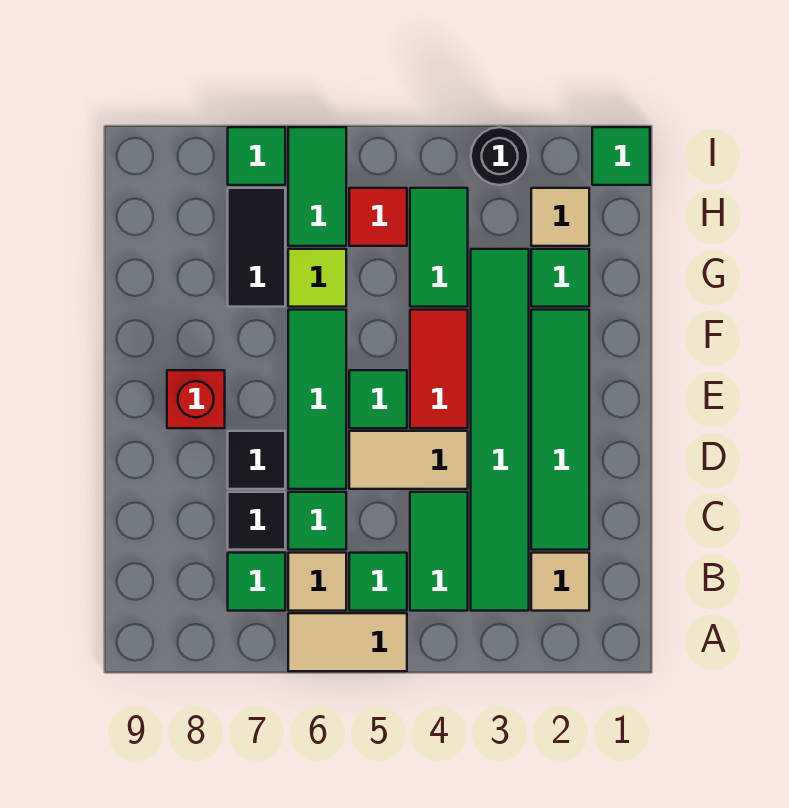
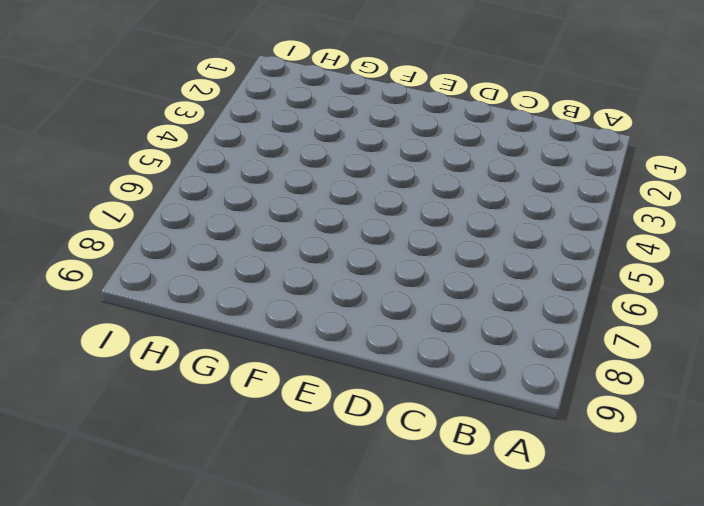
none -> tan tile A5:A6 level 1
none -> tan tile B2 level 1
none -> green tile B3:G3 level 1

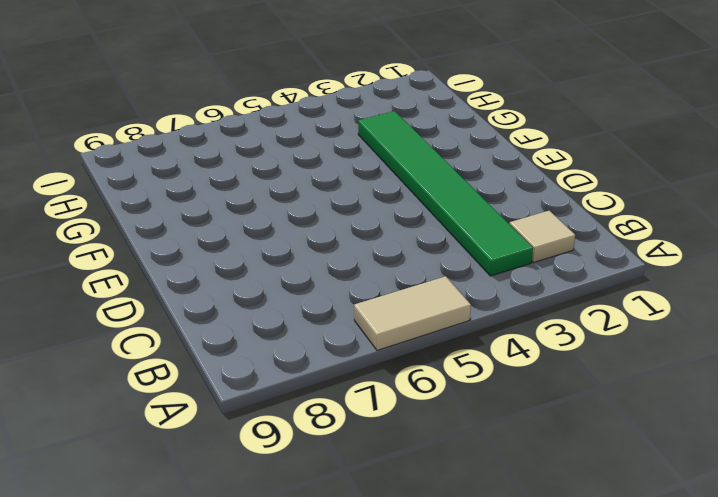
none -> green tile B4:C4 level 1
none -> green tile B5 level 1
none -> tan tile B6 level 1

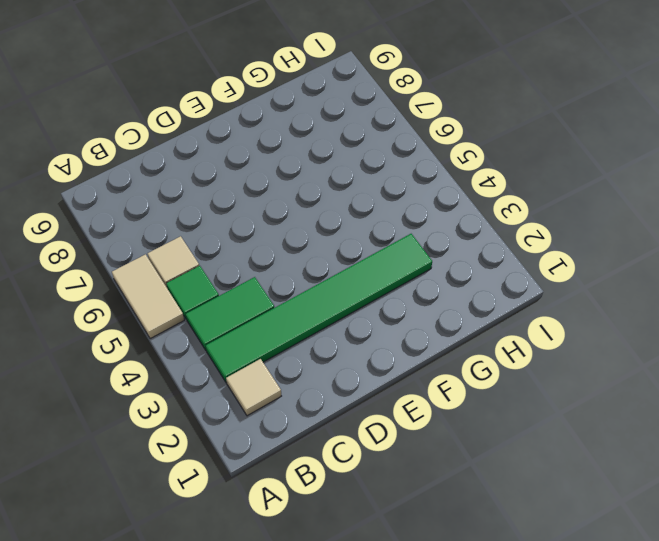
none -> green tile B7 level 1
none -> green tile C2:F2 level 1
none -> green tile C6 level 1

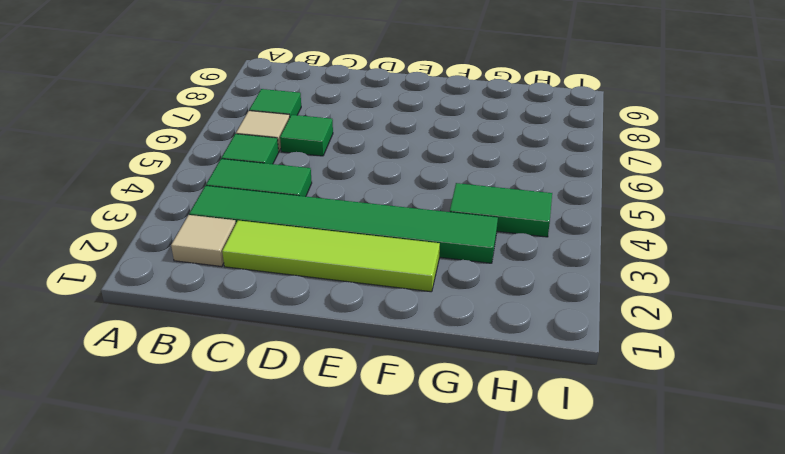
lime tile C2:F2 level 1 -> green tile C2:F2 level 1
none -> tan tile A5:A6 level 1
none -> black tile C7 level 1
none -> tan tile D4:D5 level 1

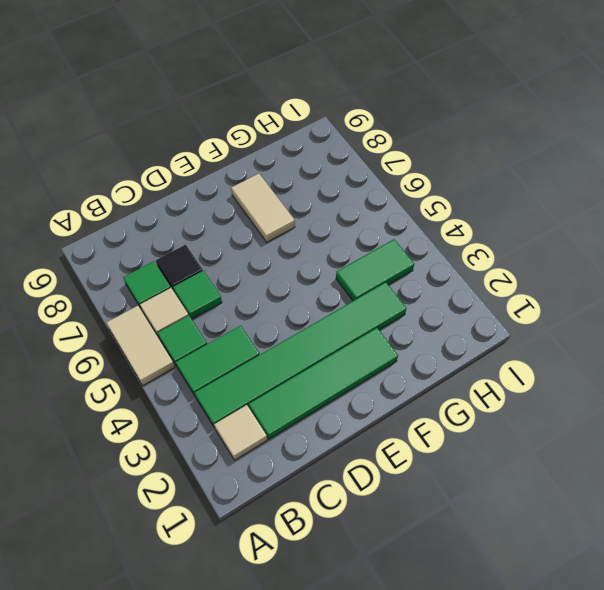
tan tile F7:F8 level 1 -> tan tile D4:D5 level 1
none -> green tile D6:F6 level 1
none -> black tile D7 level 1
none -> red tile E4:F4 level 1

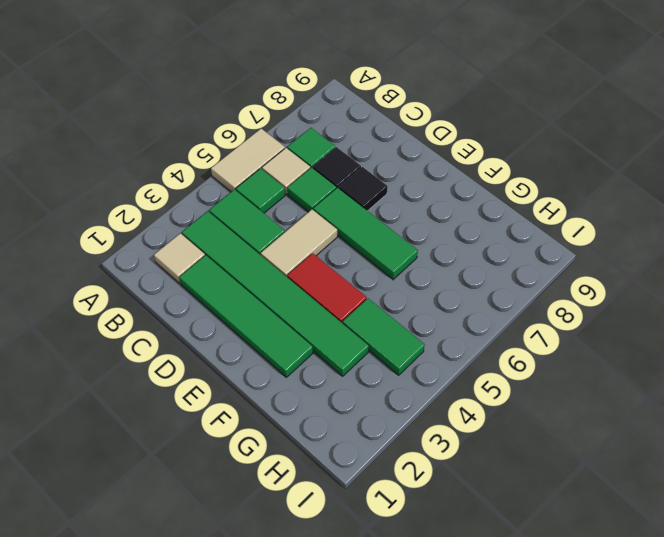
none -> green tile E5 level 1
none -> red brick E8 level 1
none -> green tile G2 level 1

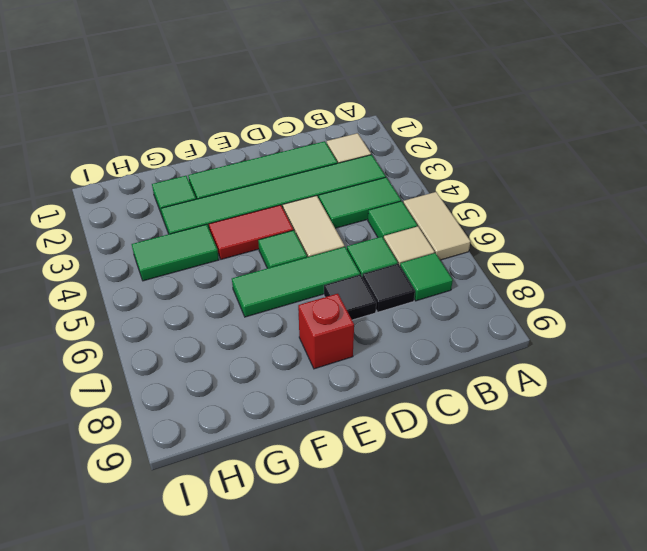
none -> lime tile G6 level 1
none -> black tile G7:H7 level 1
none -> tan tile H2 level 1

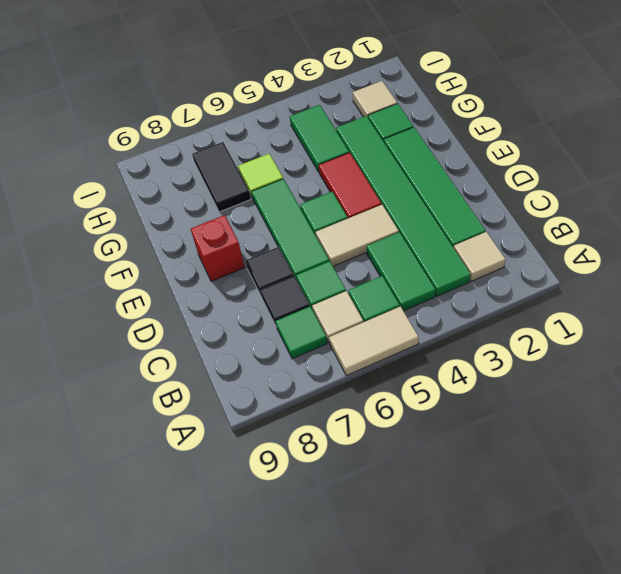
none -> red tile H5 level 1
none -> green tile H6:I6 level 1
none -> green tile I1 level 1

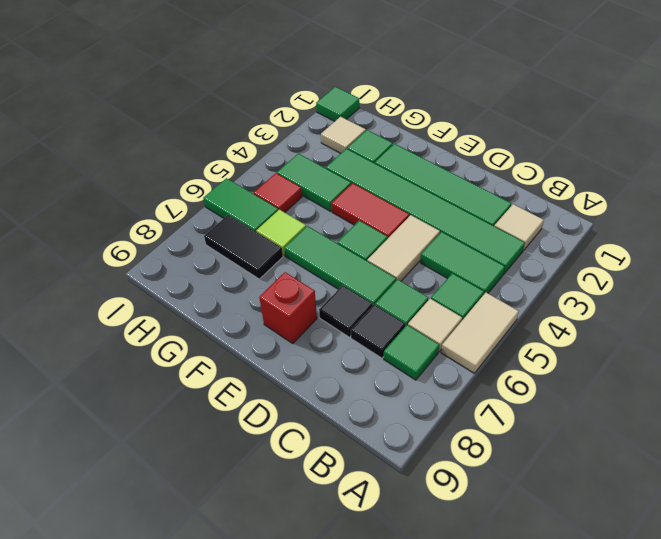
none -> black round brick I3 level 1
none -> green tile I7 level 1

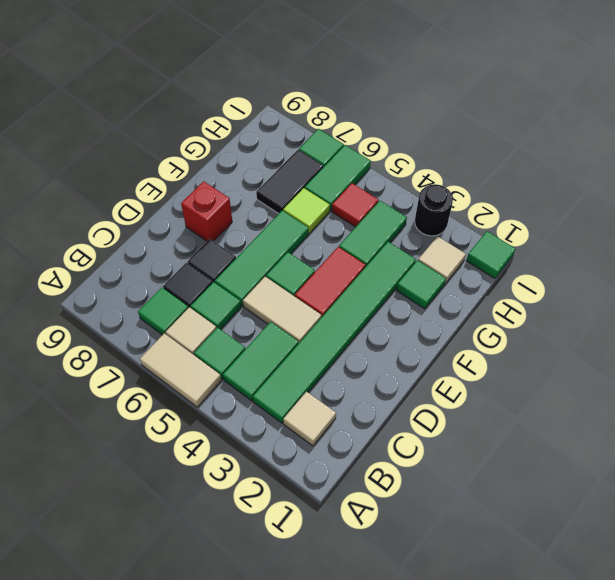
none -> green tile C2:F2 level 1

